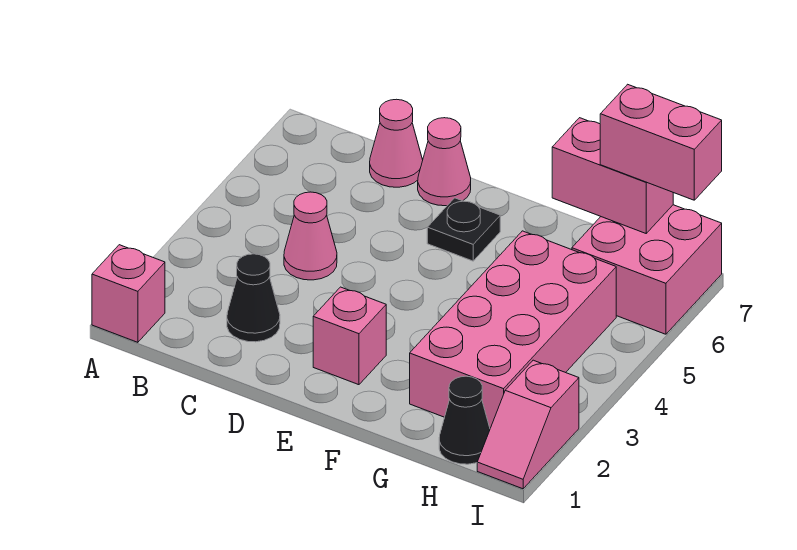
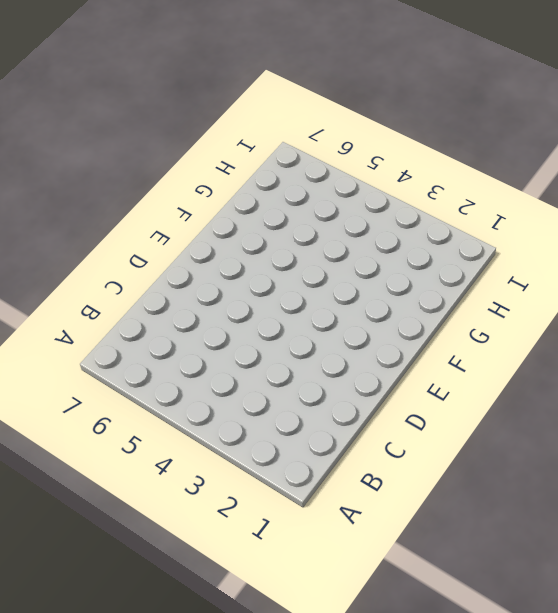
none -> pink brick A1 level 1
none -> black cone C2 level 1
none -> pink cone C4 level 1

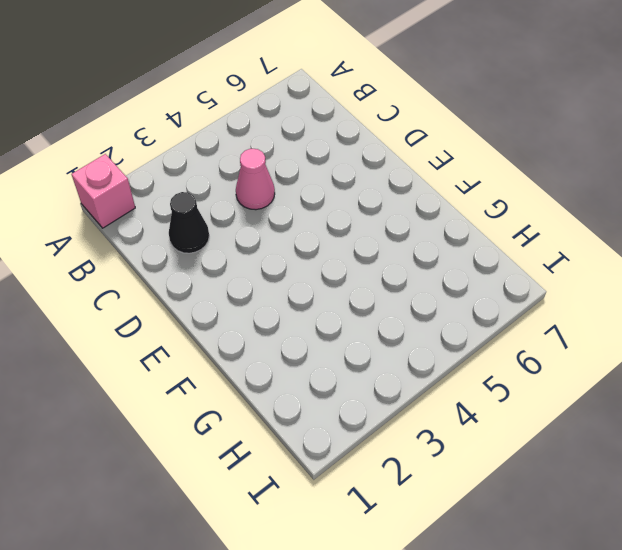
none -> pink cone C7 level 1
none -> pink cone D7 level 1
none -> pink brick E2 level 1

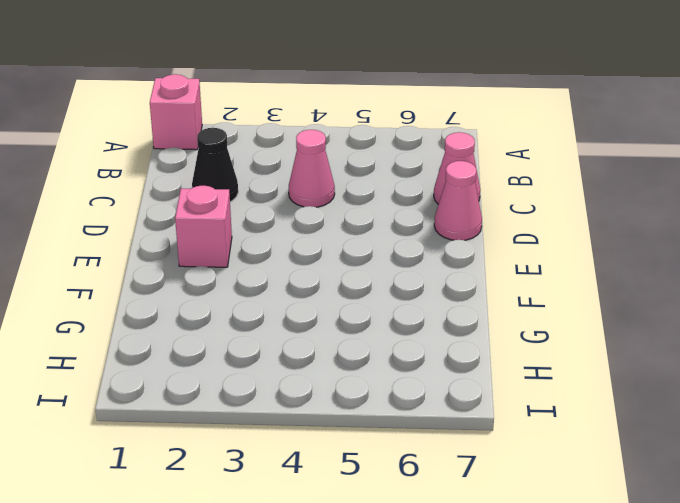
none -> black plate E6 level 1
none -> pink brick G2:H5 level 1
none -> black cone H1 level 1

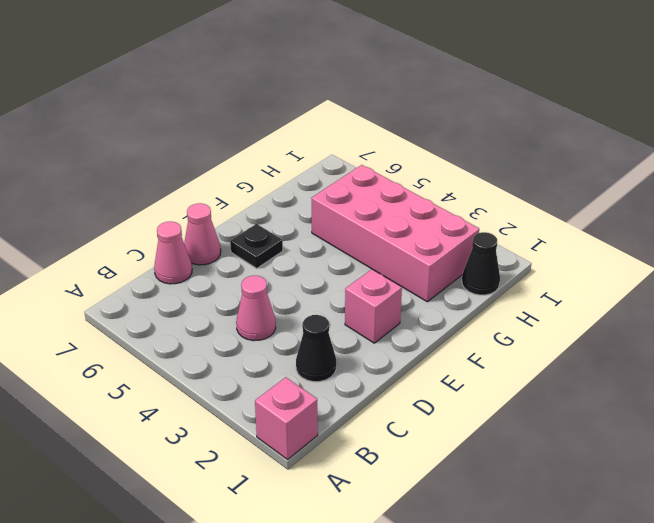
none -> pink brick H6:I7 level 1
none -> pink slope I1:I2 level 1 top 2
none -> pink brick G7:H7 level 2

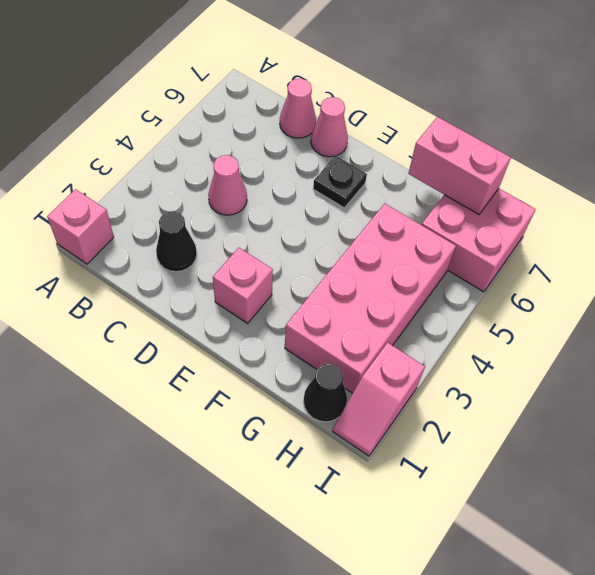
none -> pink brick H7:I7 level 3

